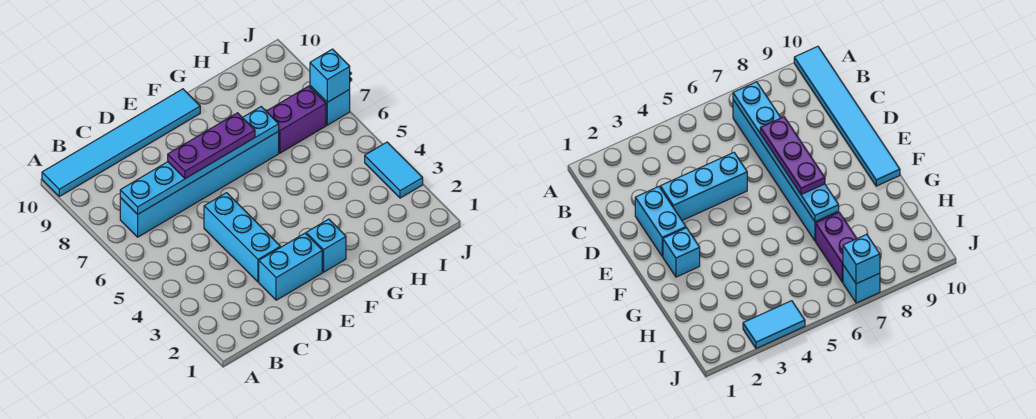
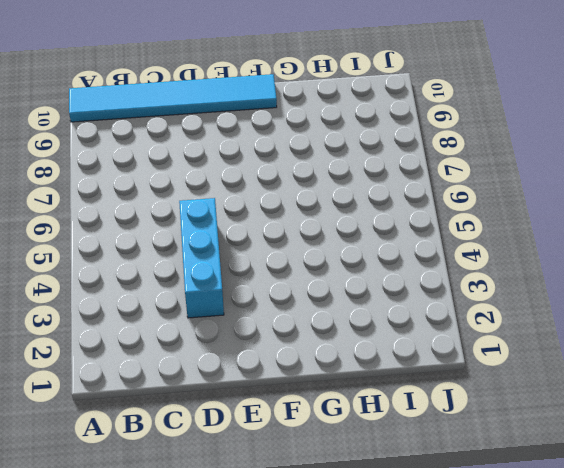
none -> cyan brick B7:G7 level 1
none -> cyan brick D2:E2 level 1

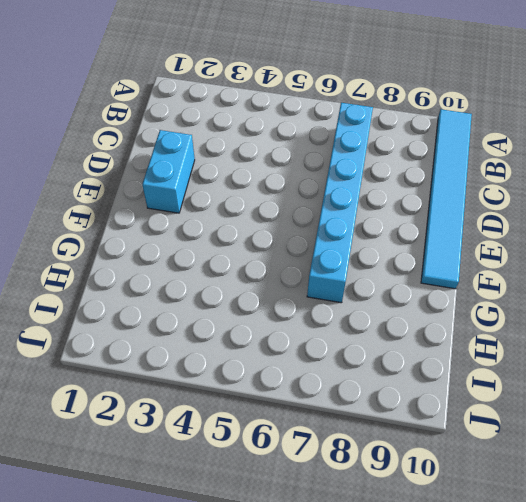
none -> cyan brick D3:D5 level 1
none -> cyan brick F2 level 1

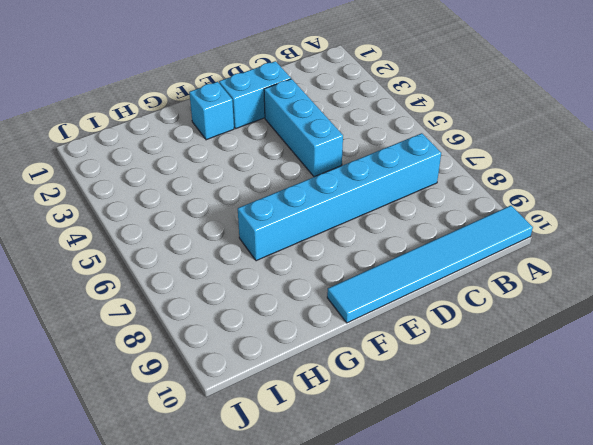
none -> purple brick H7:I7 level 1
none -> cyan tile J3:J4 level 1

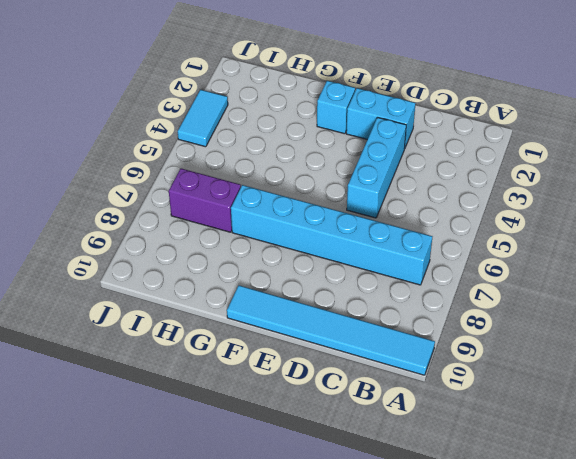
none -> cyan brick J7 level 1
none -> cyan plate B7:G7 level 2

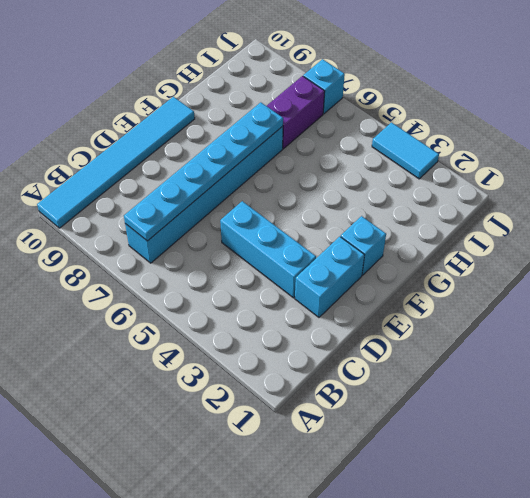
none -> cyan brick J7 level 2
none -> purple plate D7:F7 level 3

